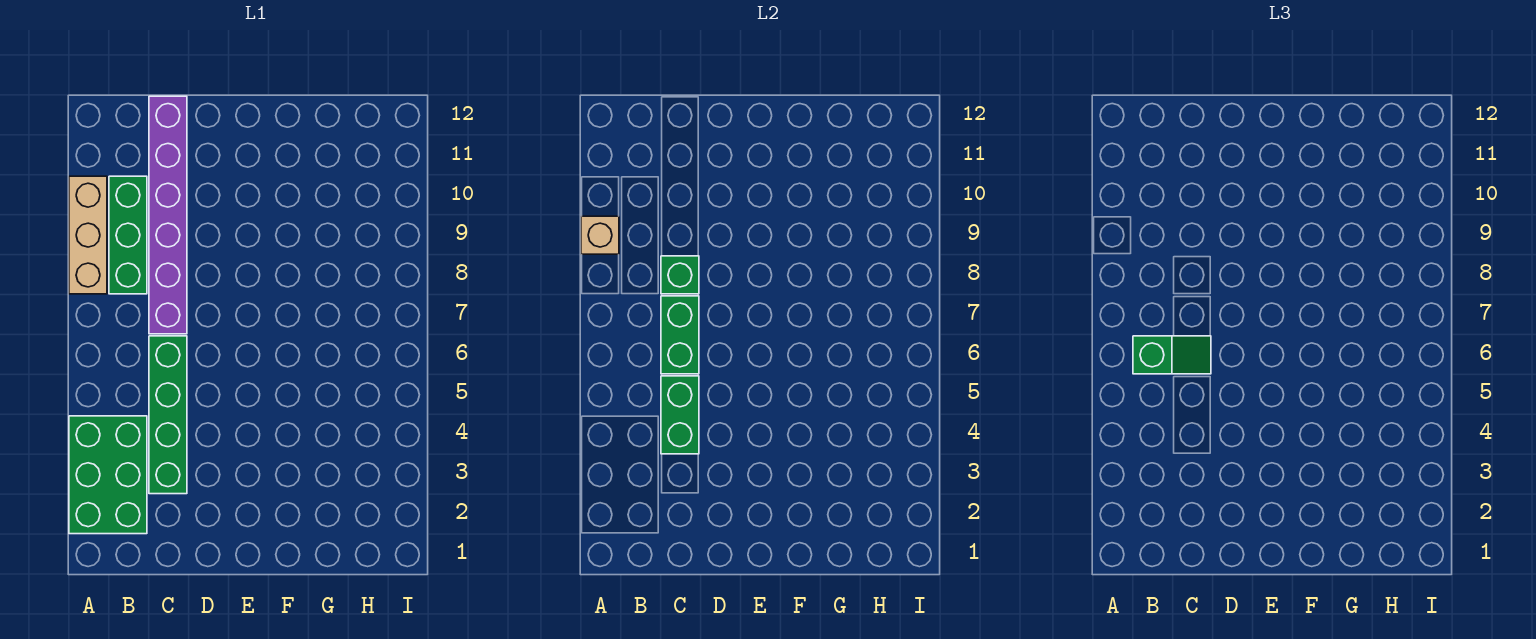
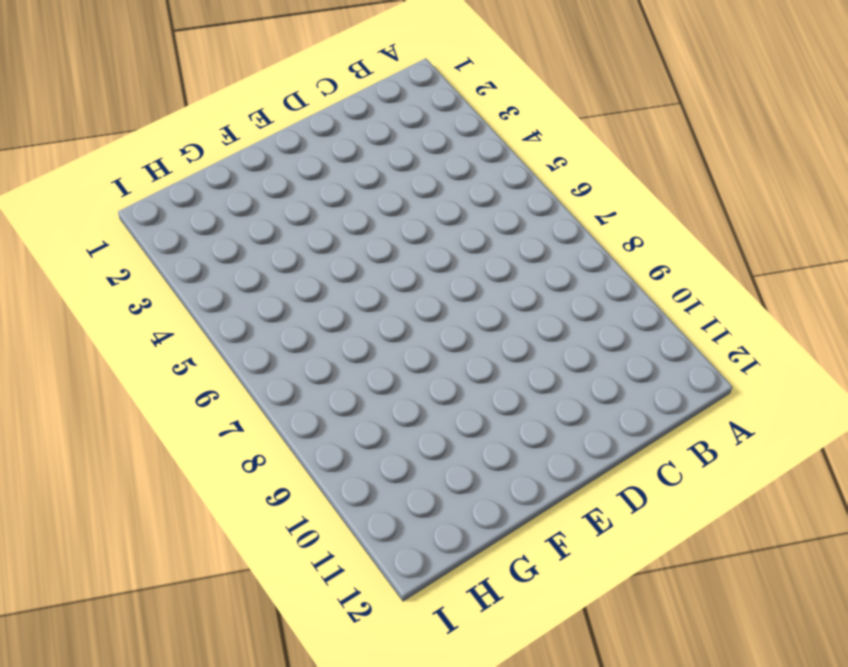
none -> green brick A2:B4 level 1
none -> tan brick A8:A10 level 1

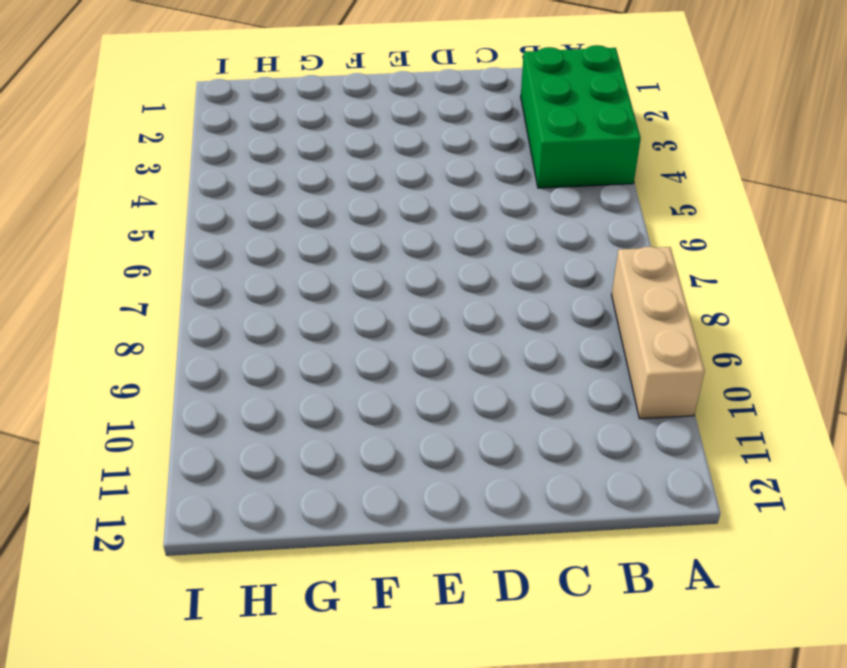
none -> green brick B8:B10 level 1
none -> green brick C3:C6 level 1

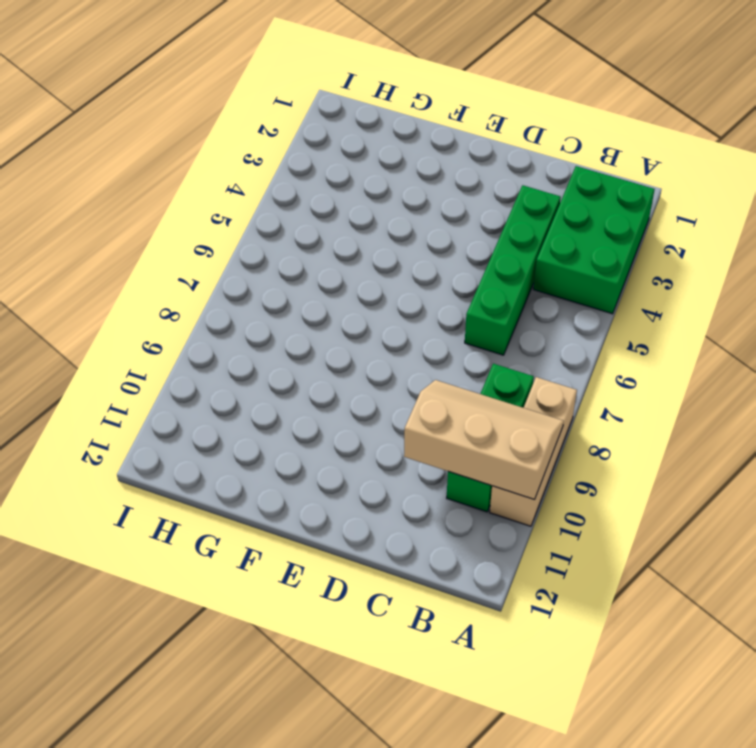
tan slope A9:C10 level 2 top 10 -> tan brick A9 level 2
none -> purple brick C7:C12 level 1
none -> green brick C4:C5 level 2

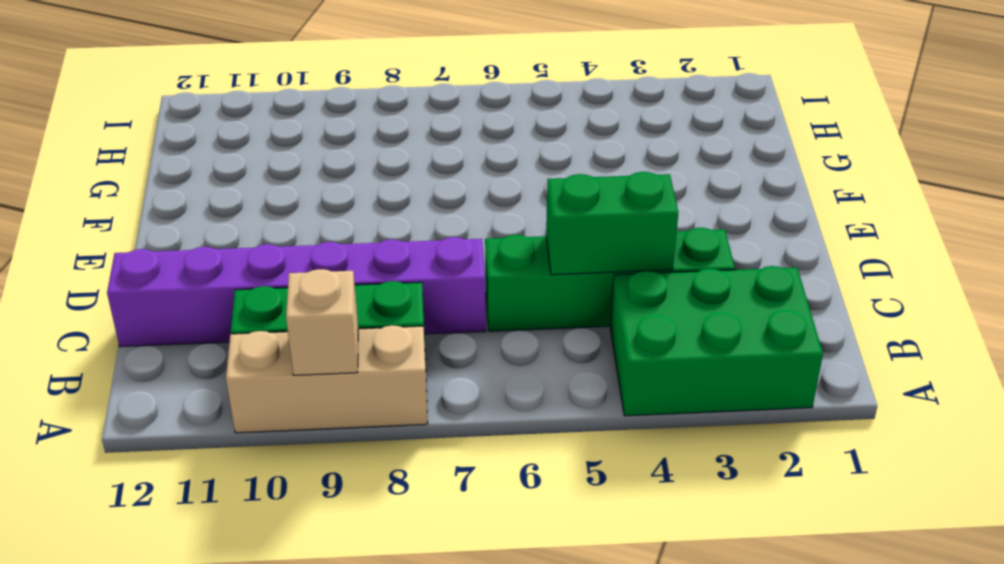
none -> green brick C6:C7 level 2
none -> green brick C8 level 2

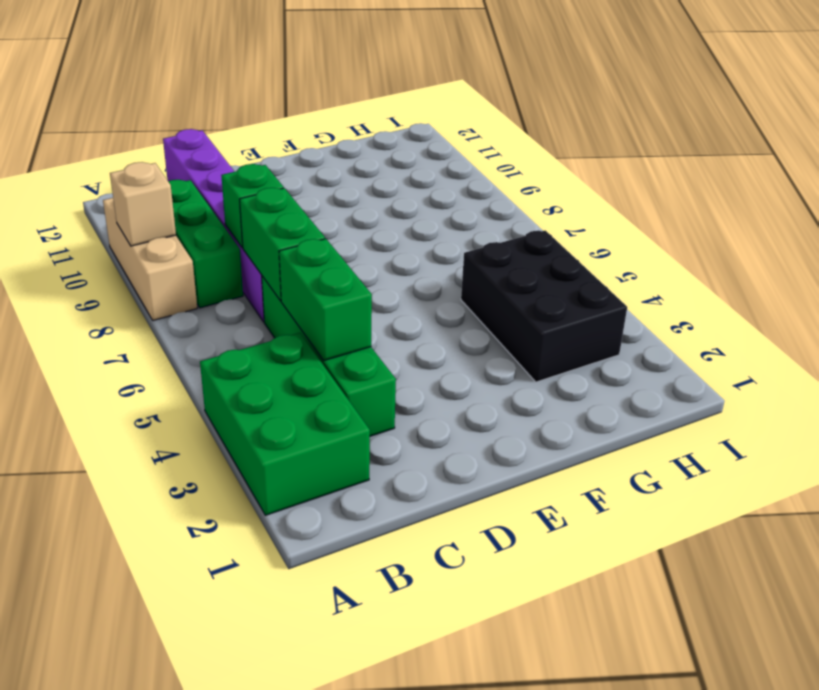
black brick G3:H5 level 1 -> none
none -> green slope B6:C6 level 3 top B

